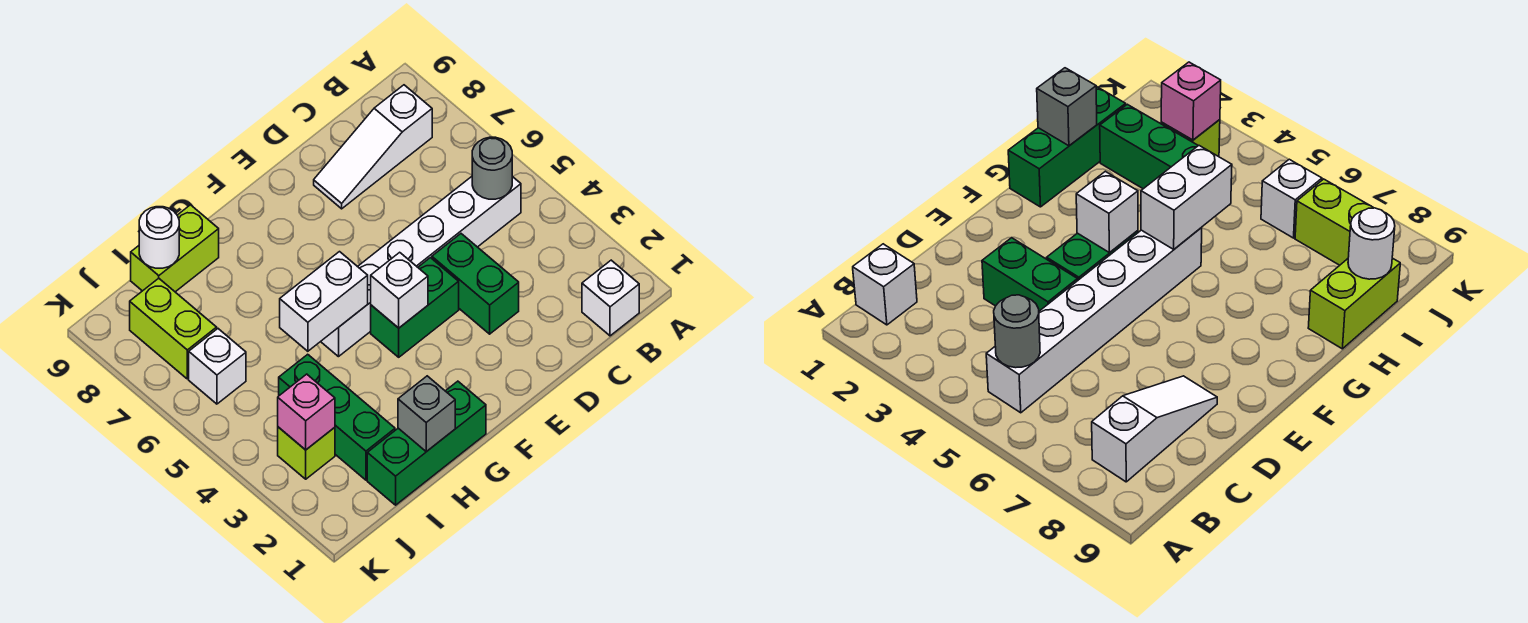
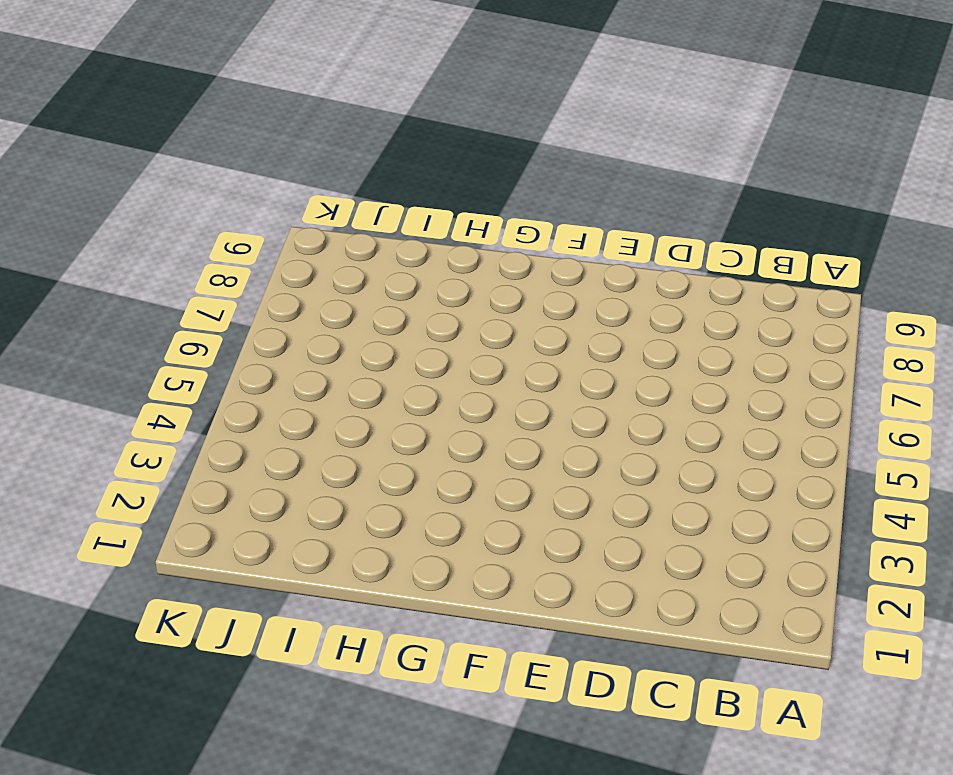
none -> white brick B1 level 1
none -> white brick B5:G5 level 1
none -> white slope B8:D8 level 1 top B

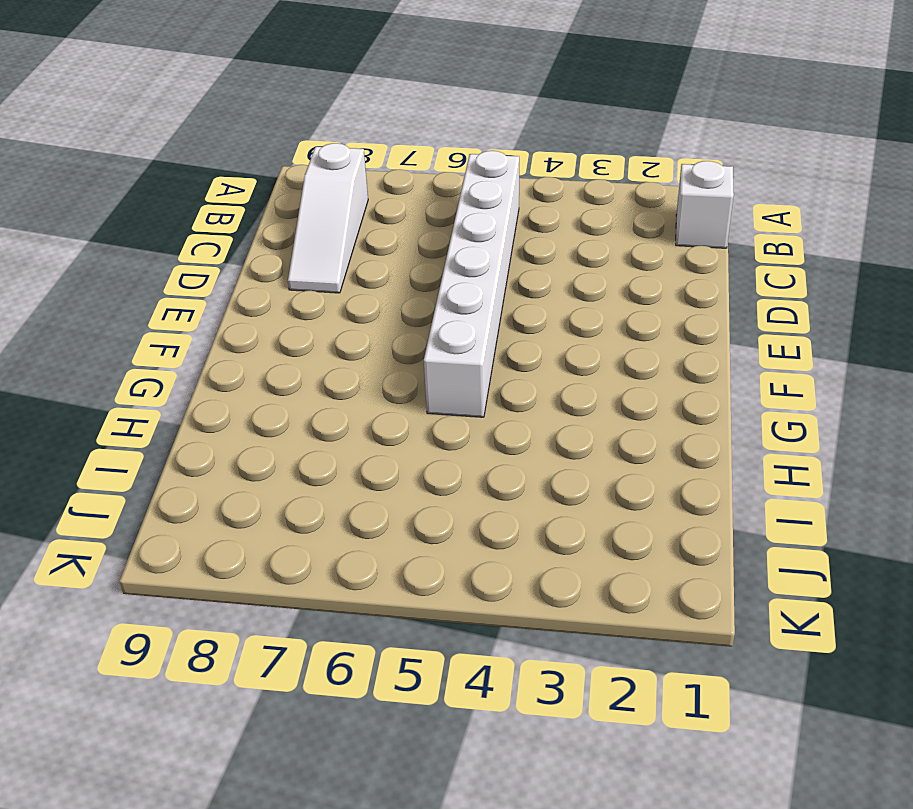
none -> green brick D3:D4 level 1
none -> green brick E4:F4 level 1
none -> green brick G1:I1 level 1

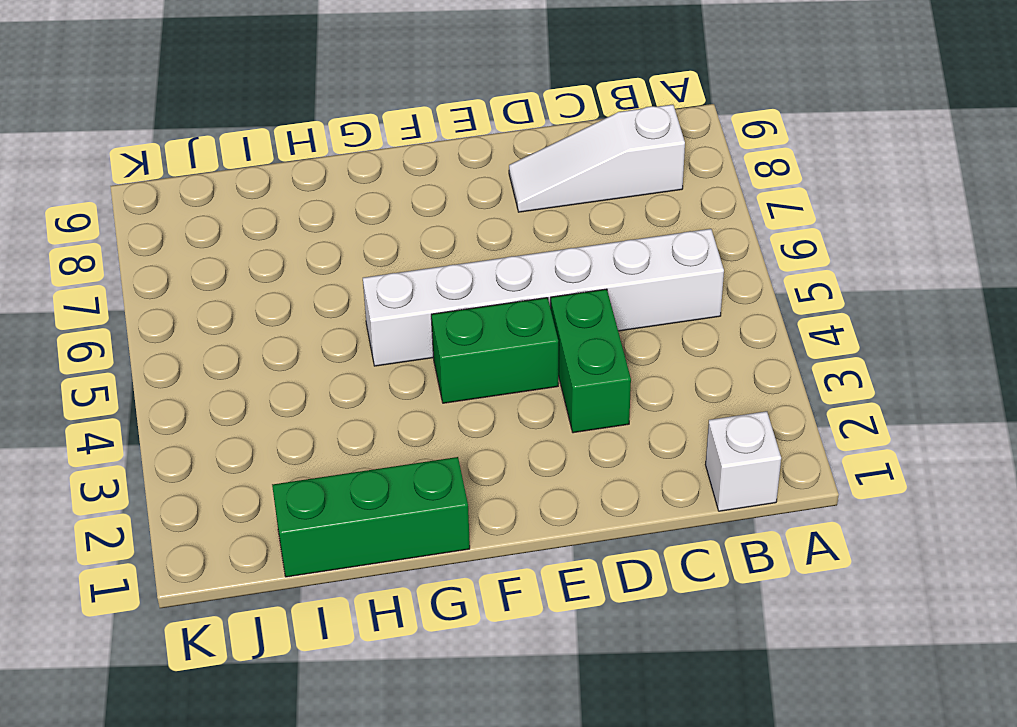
none -> lime brick H9:I9 level 1
none -> green brick I2:I4 level 1
none -> lime brick J3 level 1

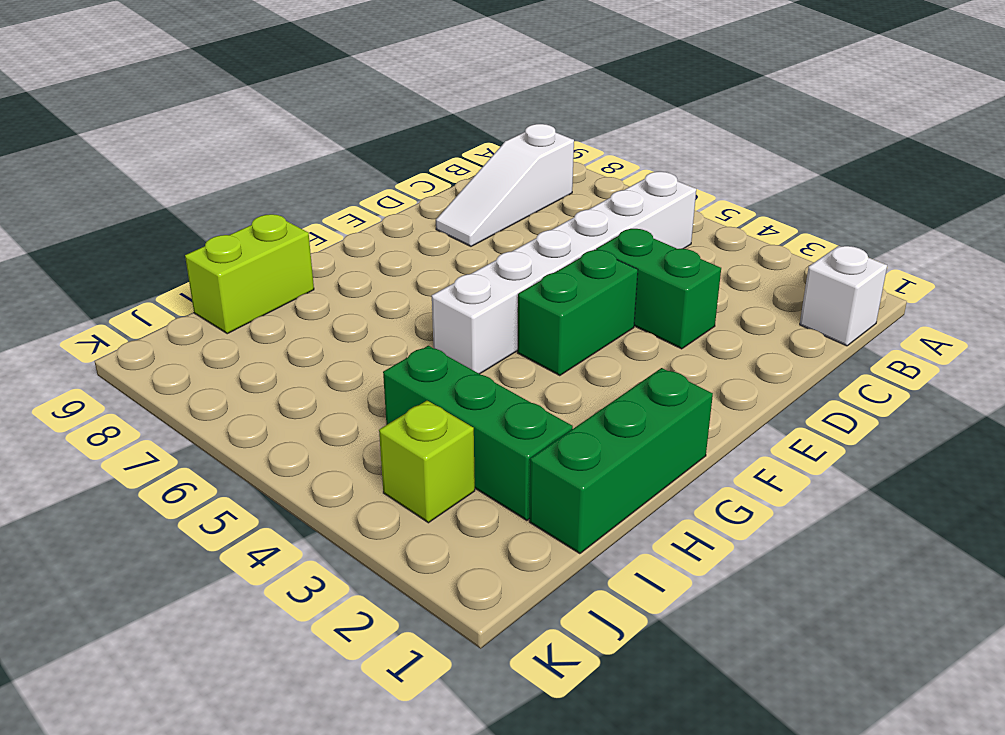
none -> white brick J6 level 1
none -> lime brick J7:J8 level 1
none -> grey round brick B5 level 2

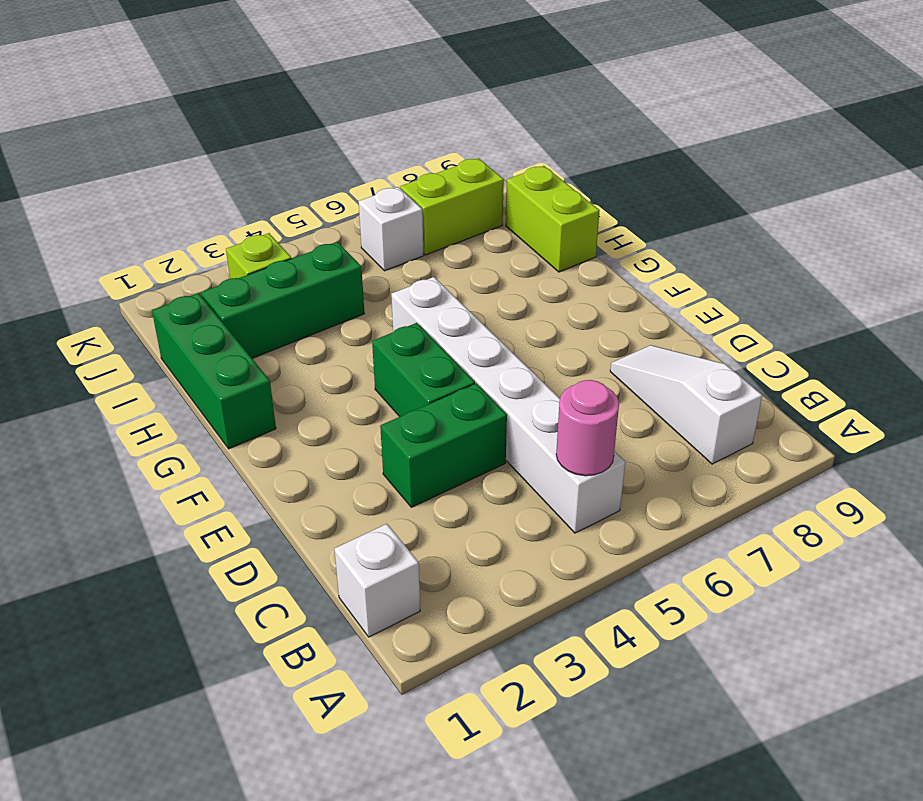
pink round brick B5 level 2 -> grey round brick B5 level 2
none -> white brick F4 level 2
none -> white brick G5:H5 level 2
none -> grey brick H1 level 2

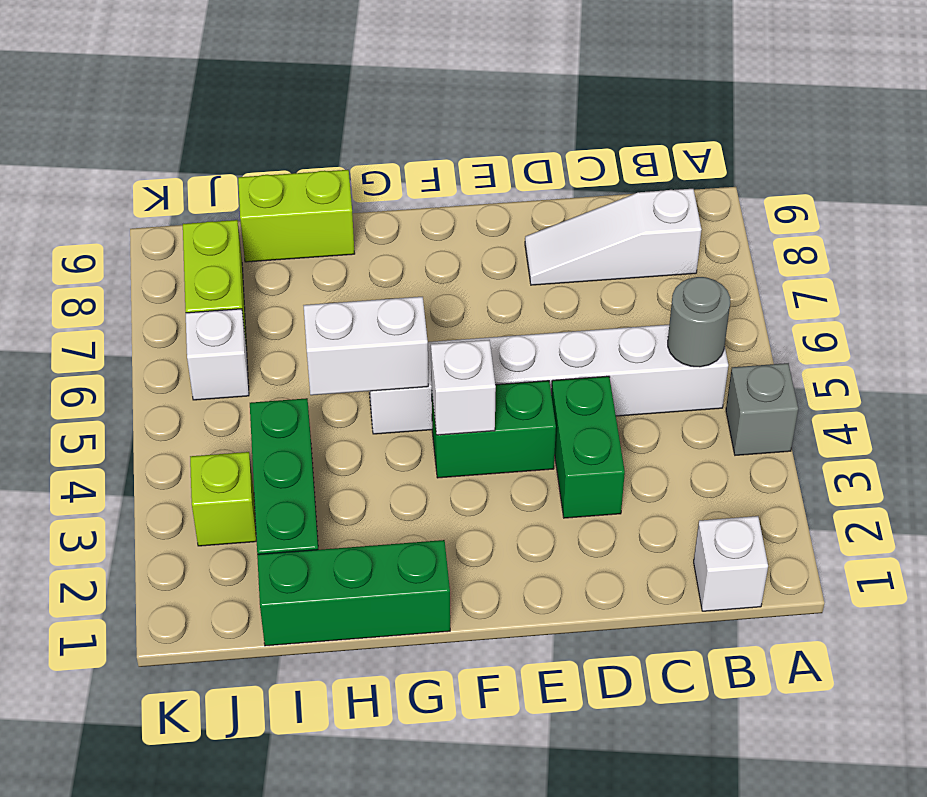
grey brick A4 level 1 -> grey brick H1 level 2
none -> white round brick I9 level 2
none -> pink brick J3 level 2

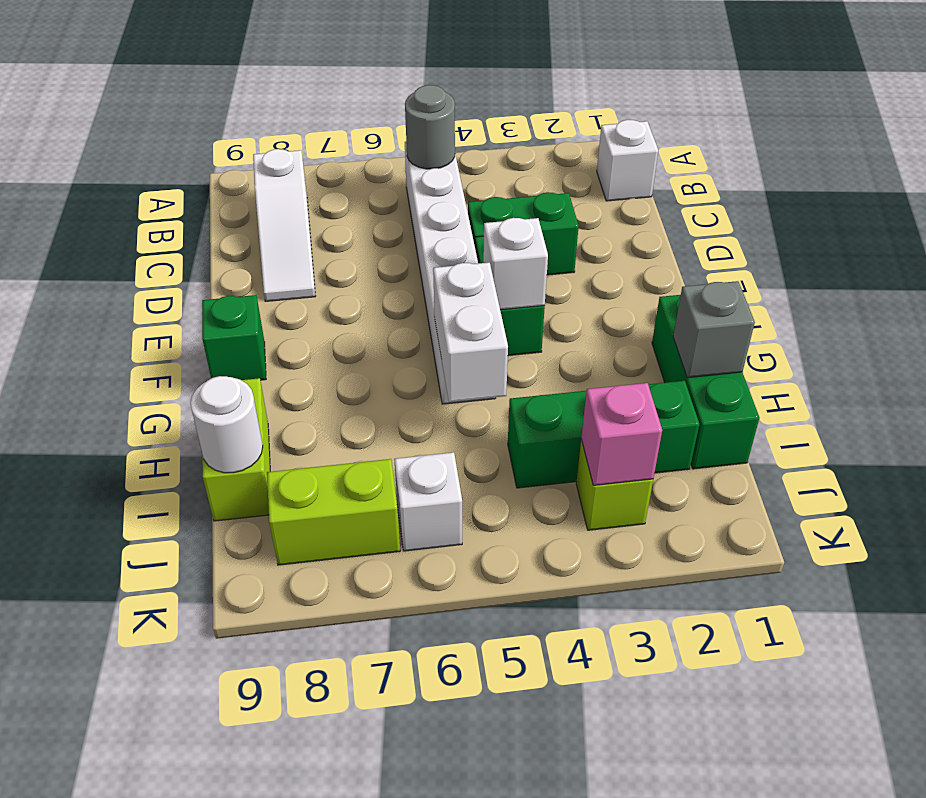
green brick F9 level 1 -> none

